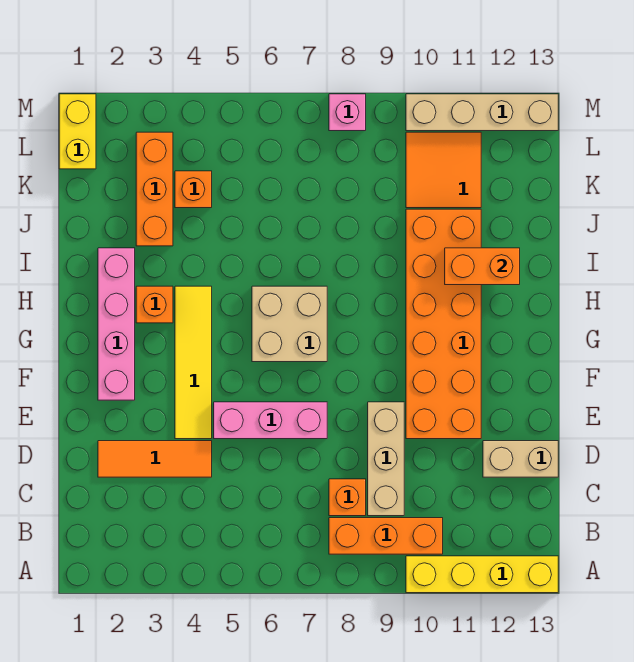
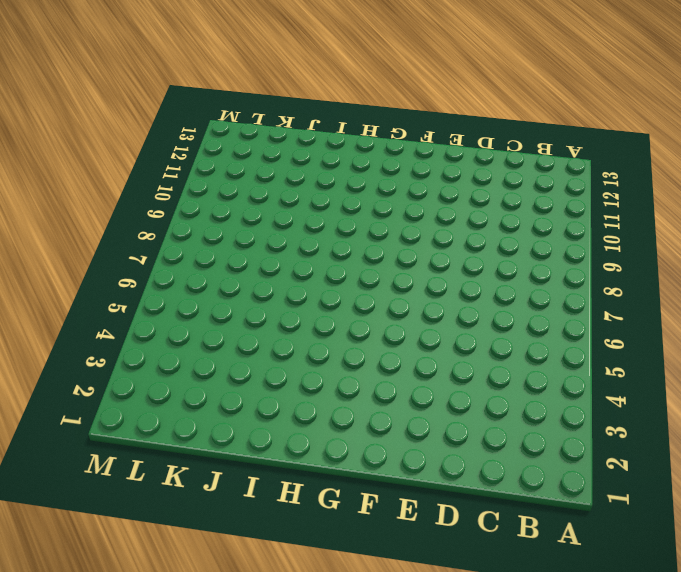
none -> yellow brick A10:A13 level 1
none -> orange brick B8:B10 level 1
none -> orange brick C8 level 1

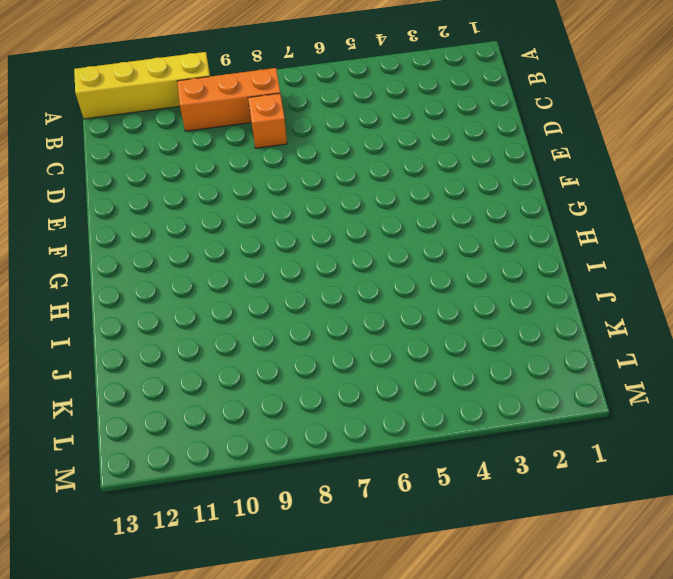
none -> tan brick C9:E9 level 1
none -> orange tile D2:D4 level 1
none -> tan brick D12:D13 level 1

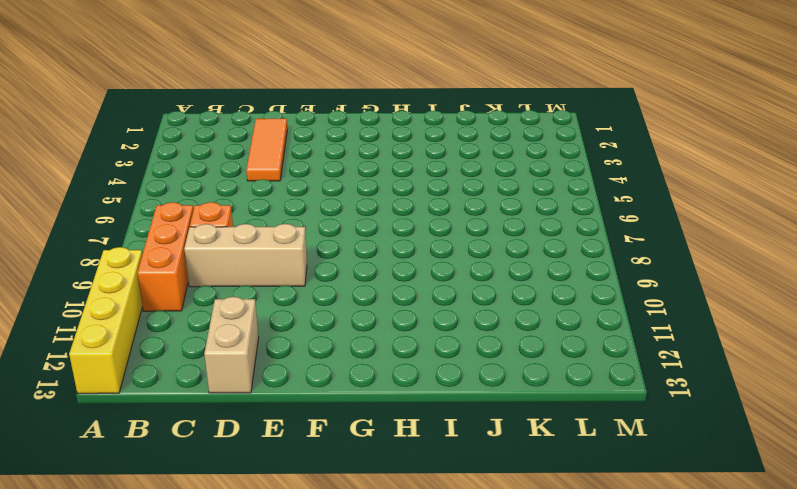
none -> yellow tile E4:H4 level 1
none -> pink brick E5:E7 level 1
none -> orange brick E10:J11 level 1

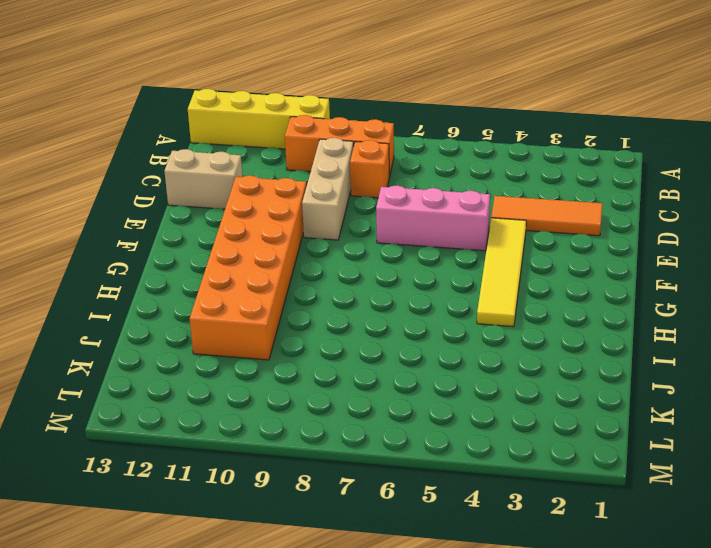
none -> pink brick F2:I2 level 1
none -> tan brick G6:H7 level 1
none -> orange brick H3 level 1

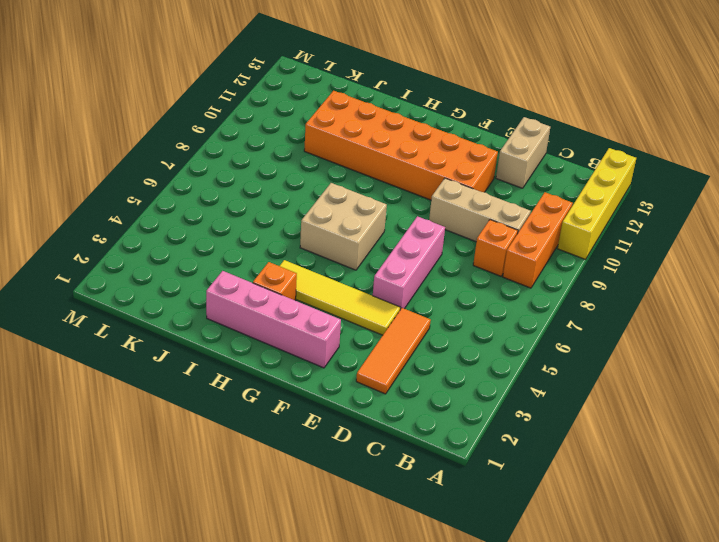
none -> orange brick J3:L3 level 1
none -> orange brick K4 level 1
none -> orange tile K10:L11 level 1

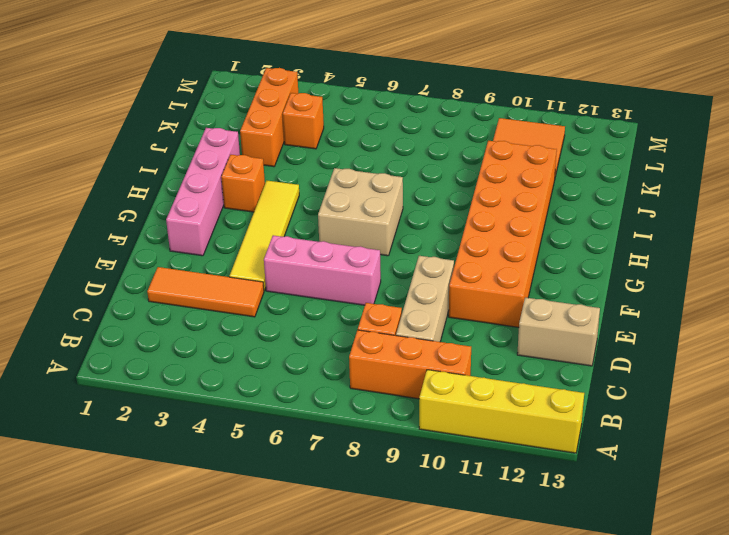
none -> yellow brick L1:M1 level 1
none -> pink brick M8 level 1
none -> tan brick M10:M13 level 1

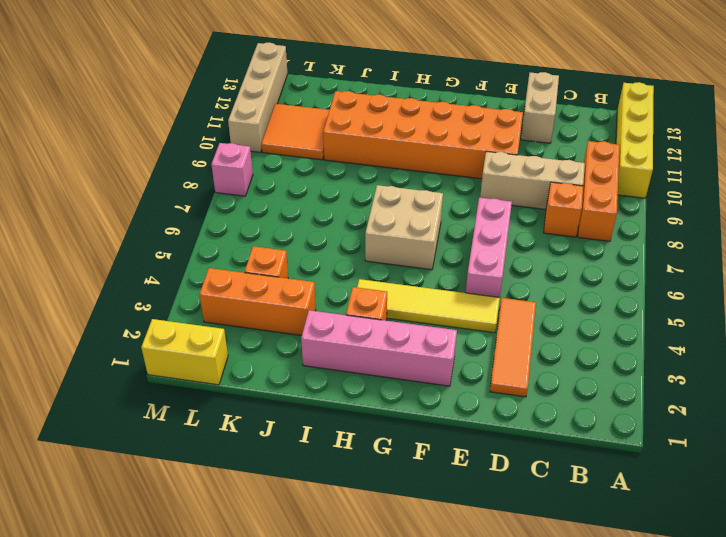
none -> orange brick I11:I12 level 2

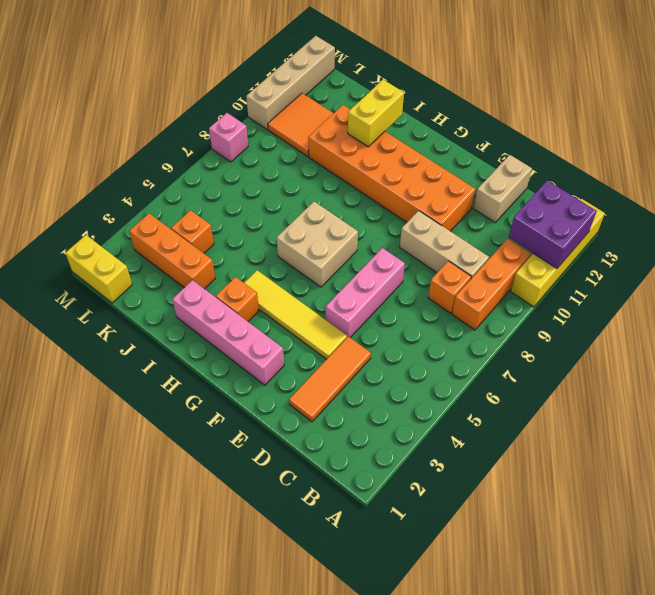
purple brick A11:B12 level 2 -> none
yellow brick I11:I12 level 2 -> orange brick I11:I12 level 2

